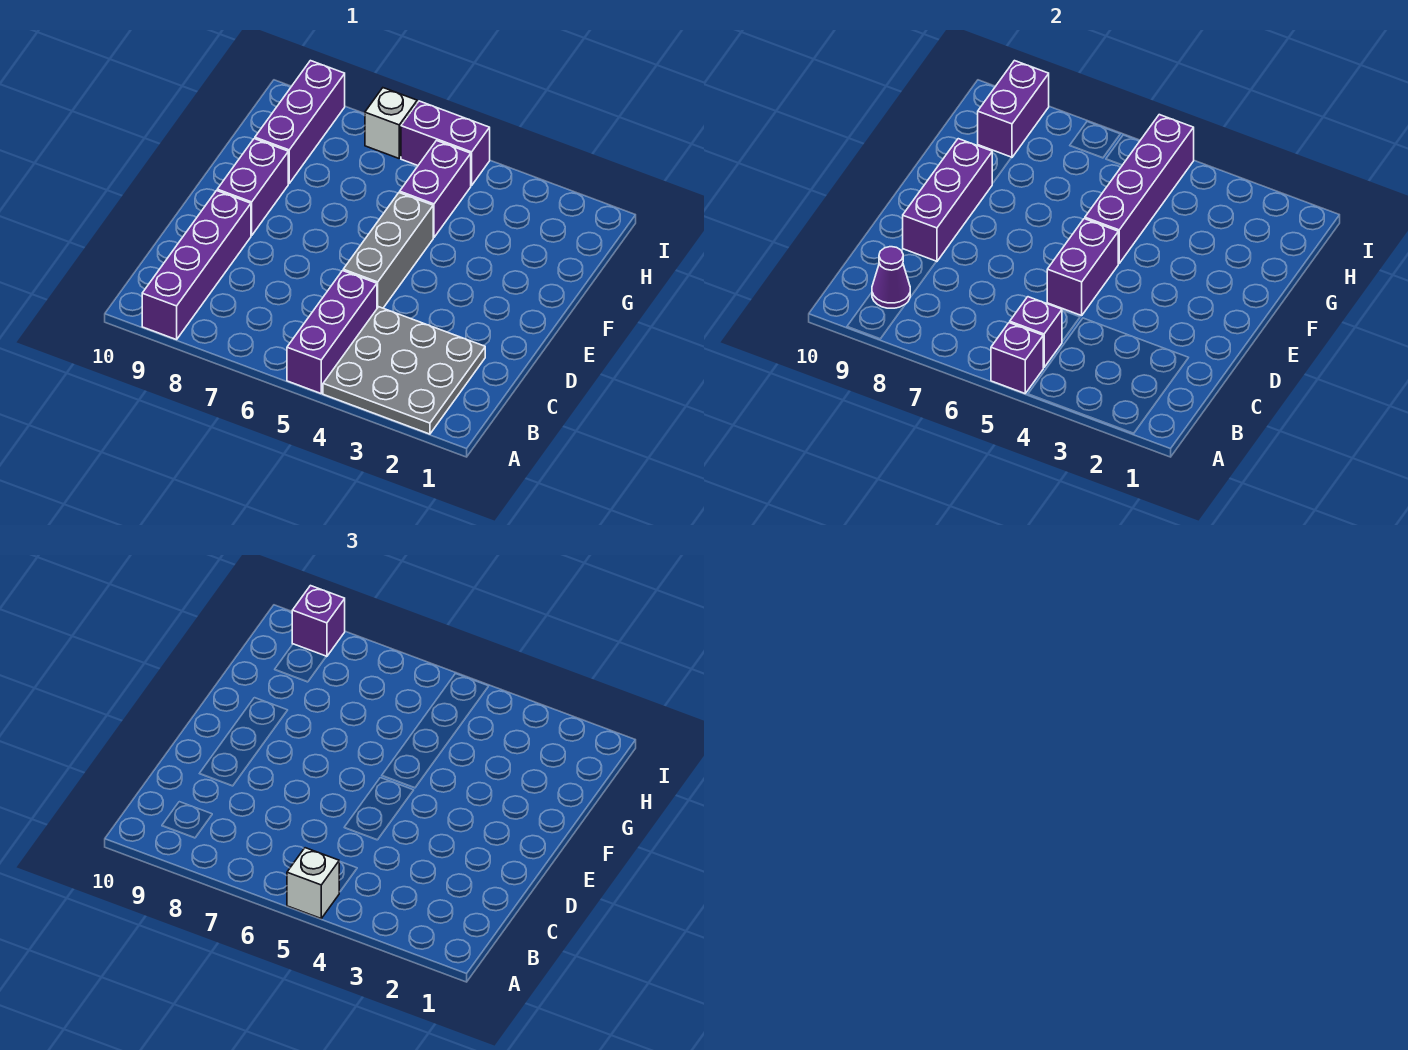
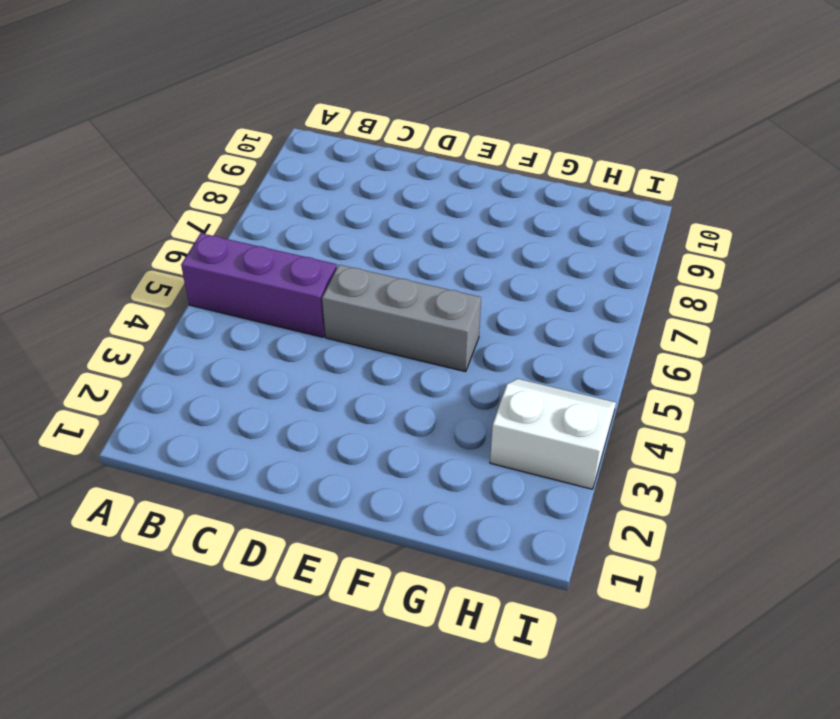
white slope H3:I4 level 1 top 3 -> none
none -> grey plate A2:C4 level 1
none -> purple brick A9:D9 level 1
none -> purple brick E9:F9 level 1

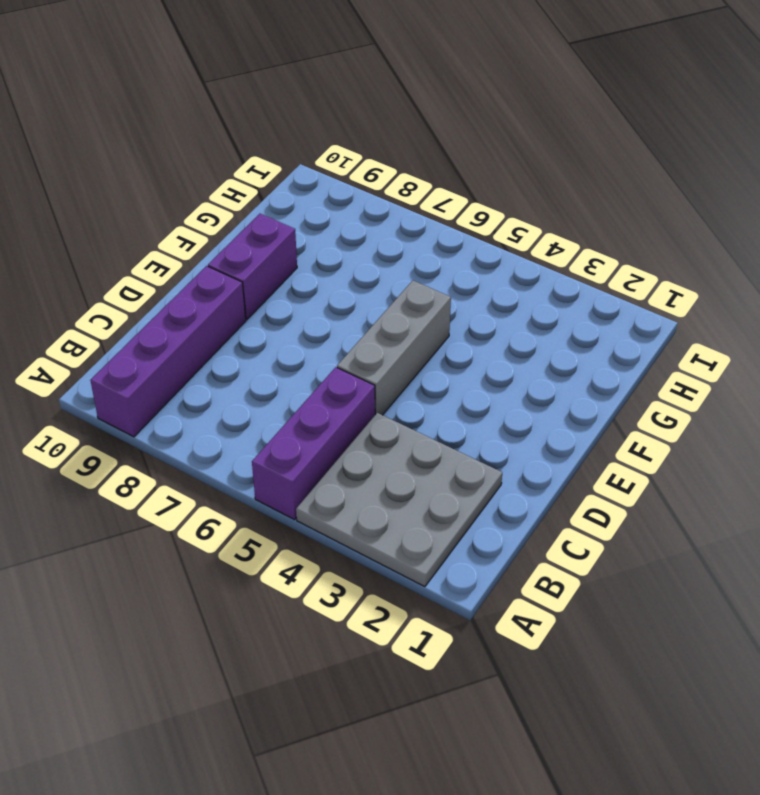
none -> purple brick G5:H5 level 1
none -> purple brick G9:I9 level 1
none -> purple brick I5:I6 level 1

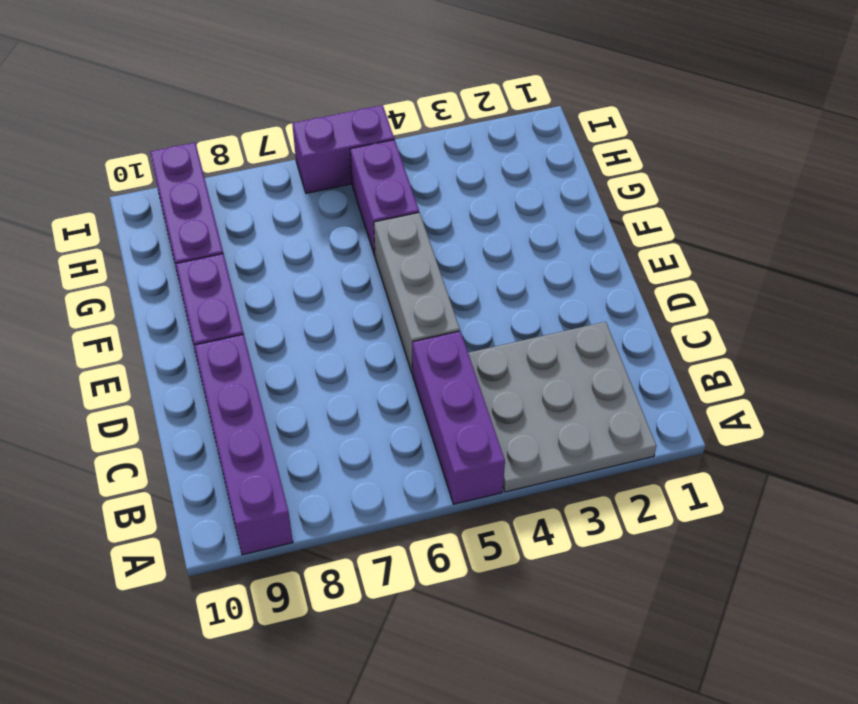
none -> white brick I7 level 1
none -> purple brick A5 level 2
none -> purple brick B5 level 2

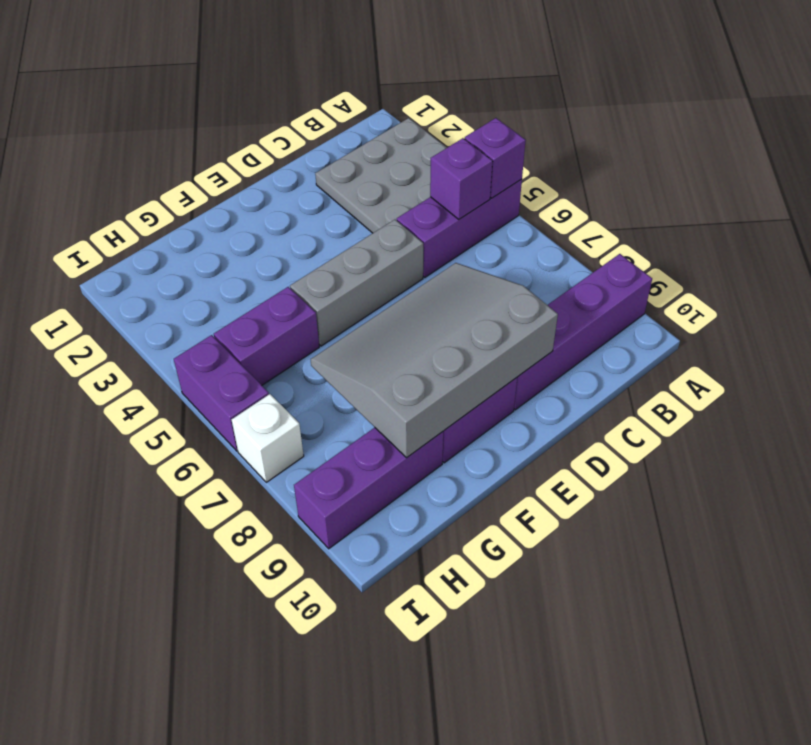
grey slope D7:G9 level 2 top 9 -> purple brick D9:F9 level 2
none -> purple cone B9 level 2
none -> purple brick D5:E5 level 2
none -> purple brick F5:I5 level 2

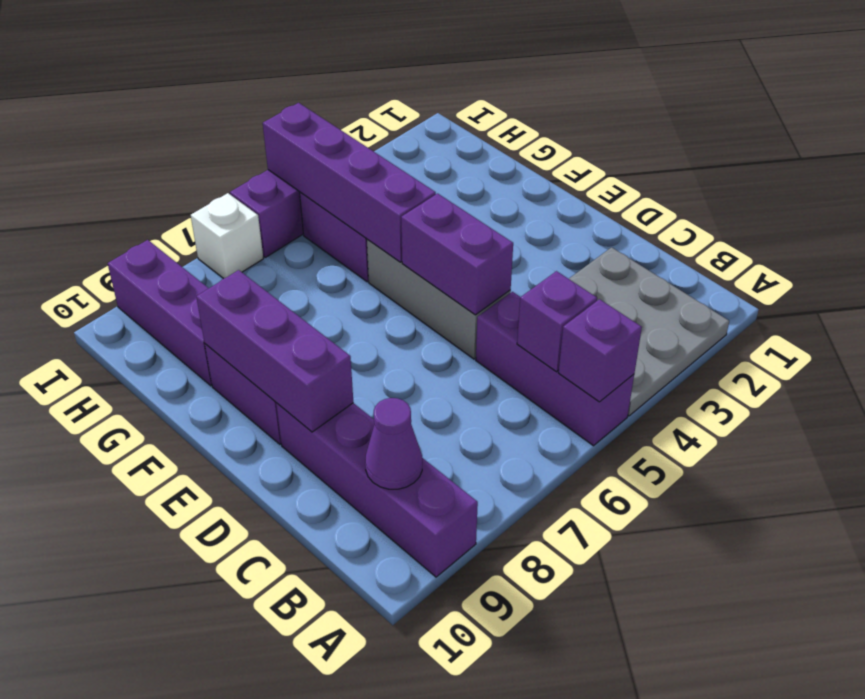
none -> purple brick H9:I9 level 2
none -> white brick A5 level 3
none -> purple brick I9 level 3

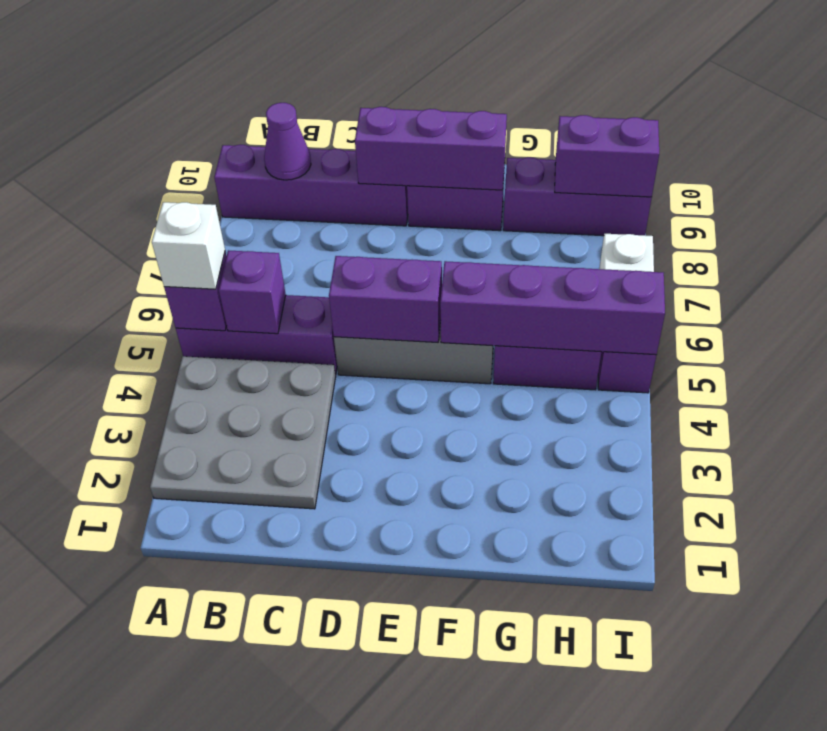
none -> purple brick I9 level 3

